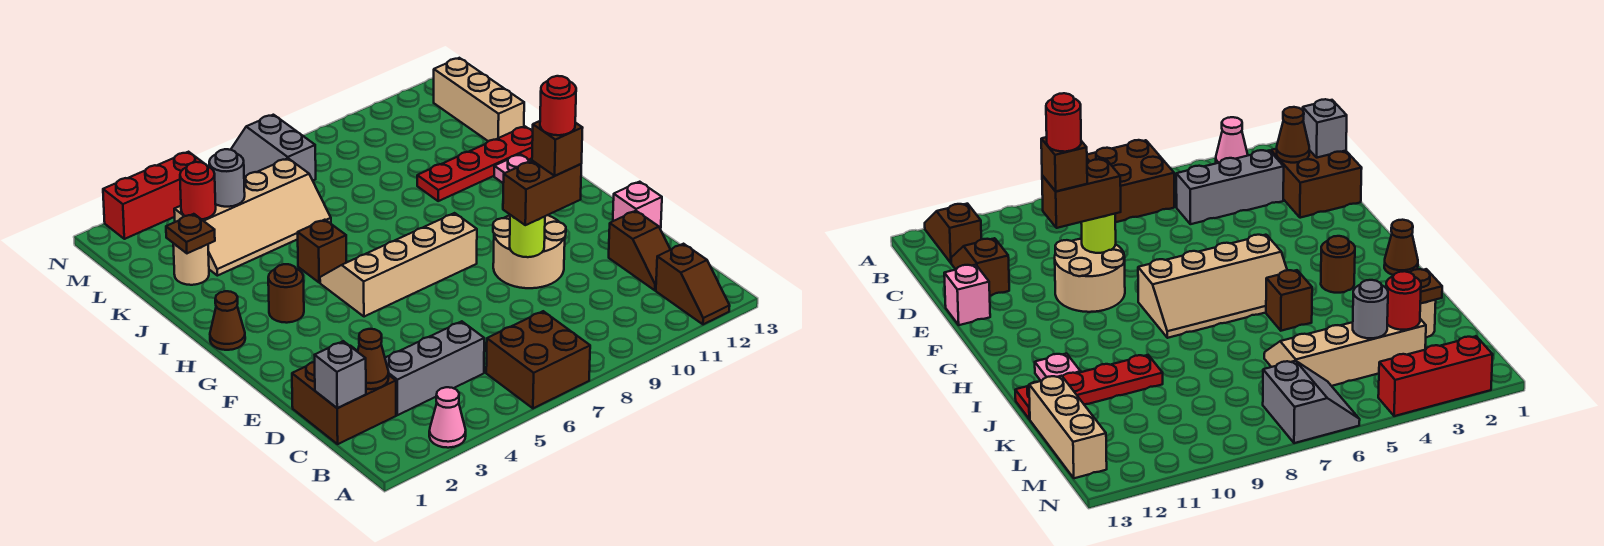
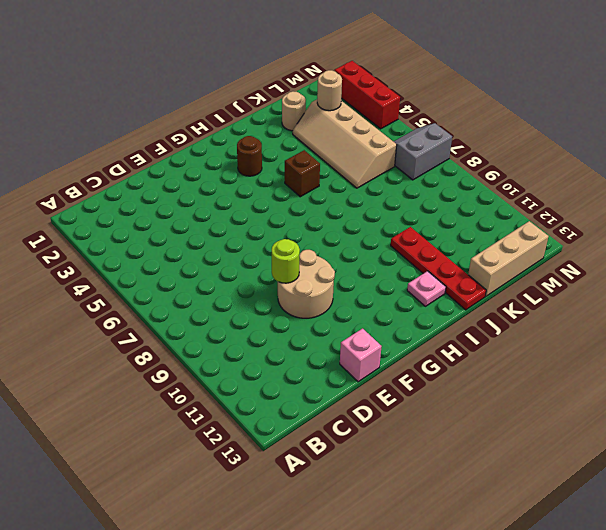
tan round brick L3 level 2 -> red round brick L3 level 2
none -> pink cone A3 level 1
none -> brown brick A6:B7 level 1
none -> brown slope A12:B12 level 1 top B

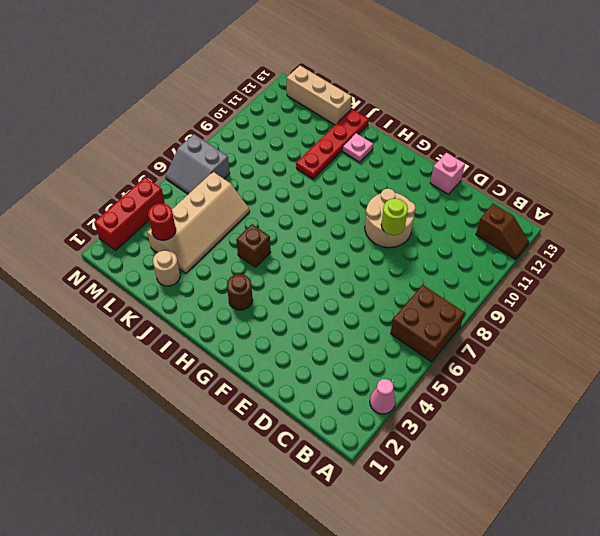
none -> brown brick C1:D2 level 1
none -> grey brick C3:C5 level 1
none -> brown slope C12:D12 level 1 top D

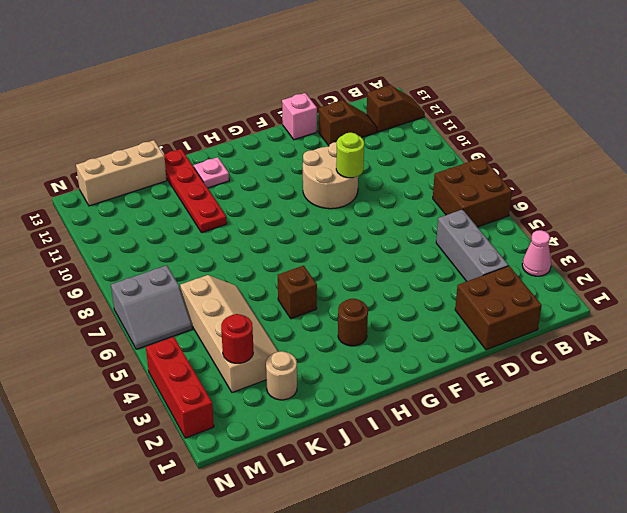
none -> tan slope G5:H8 level 1 top G
none -> brown cone H1 level 1
none -> grey brick C1 level 2

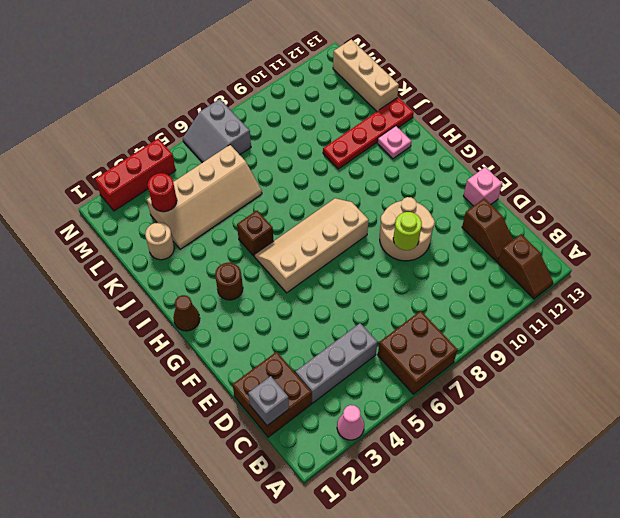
none -> brown cone C2 level 2
none -> brown plate K2 level 2
none -> grey round brick L4 level 2

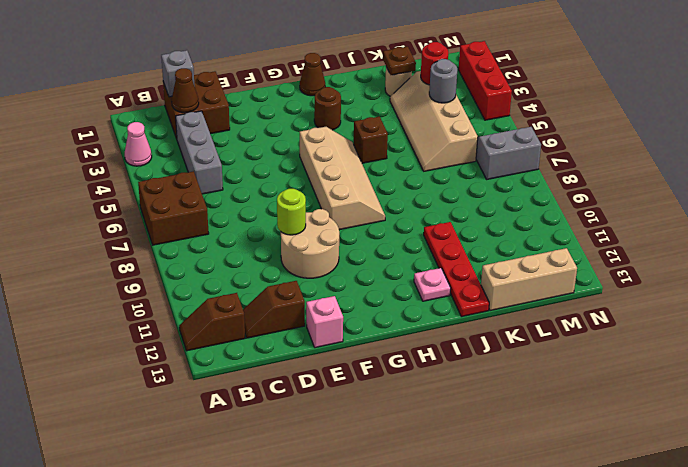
none -> brown brick E9:E10 level 3
none -> brown brick E10 level 4
none -> red round brick E10 level 5

